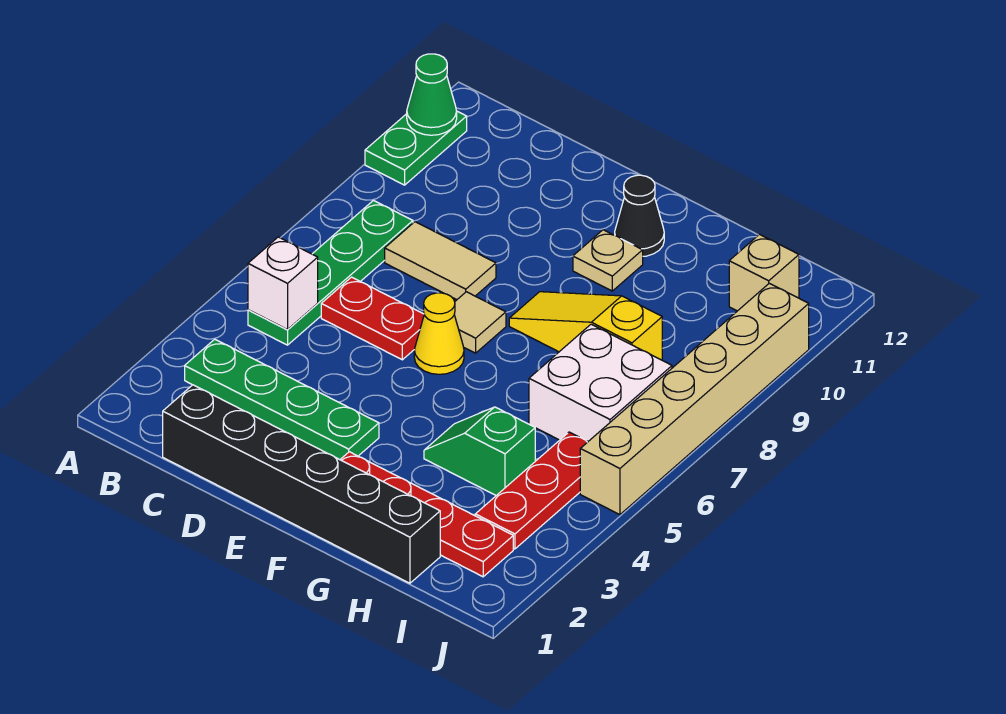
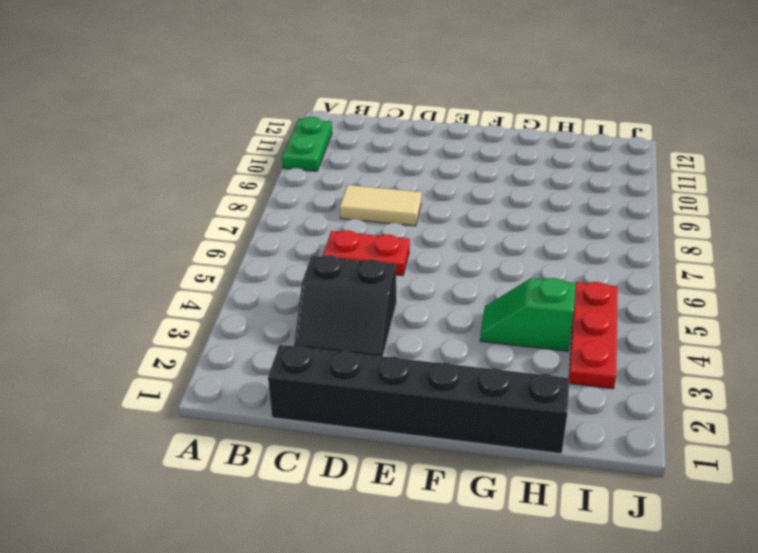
black slope C3:D4 level 1 top 4 -> green plate B3:E3 level 1
none -> green plate B5:B8 level 1
none -> yellow cone E6 level 1
none -> tan tile E7 level 1

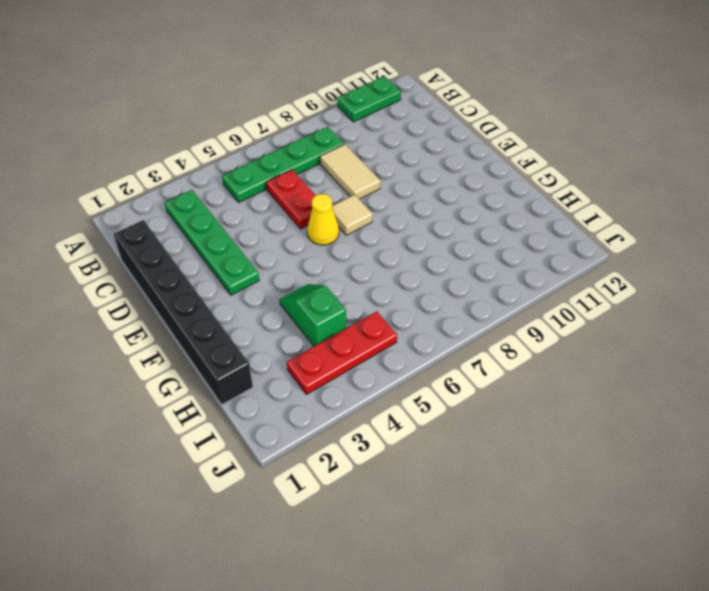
none -> red plate F2:I2 level 1
none -> yellow slope F8:H8 level 1 top H
none -> tan plate F10 level 1

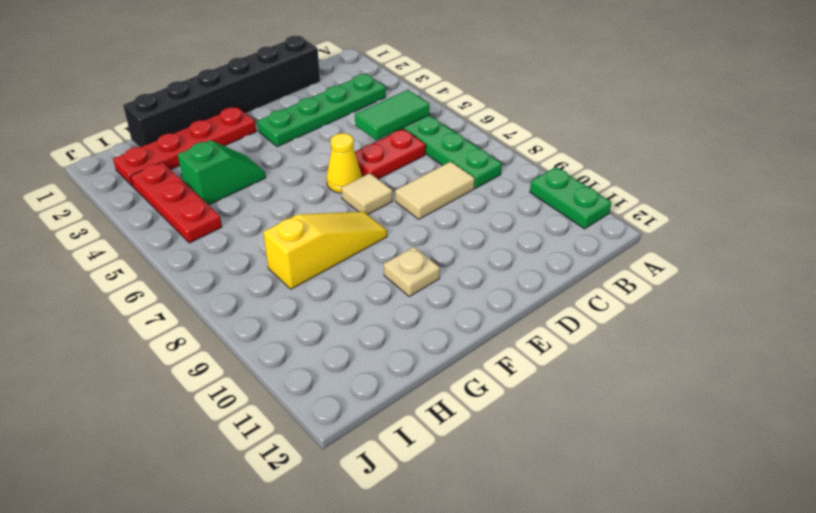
green tile B5:C5 level 2 -> white brick B5 level 2
none -> black cone F11 level 1
none -> white brick H6:I7 level 1
none -> tan brick I11 level 1

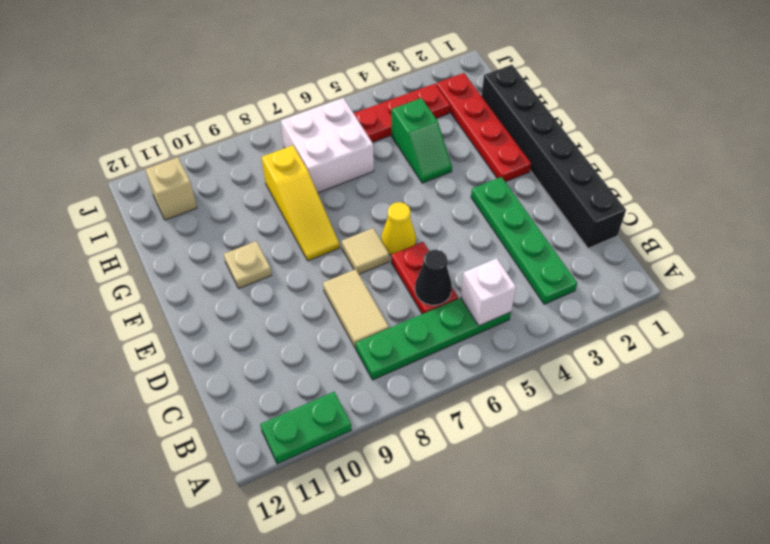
black cone C6 level 2 -> black cone F11 level 1
none -> tan brick J5:J10 level 1
none -> green cone A11 level 2

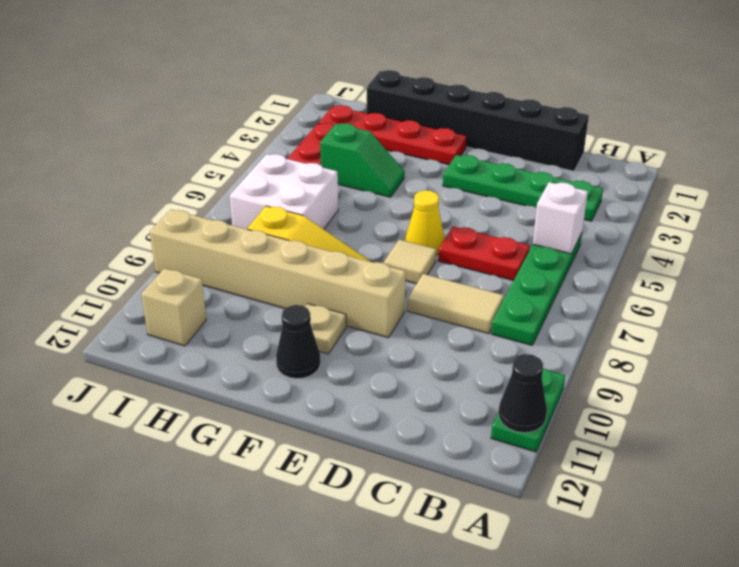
black cone A11 level 2 -> green cone A11 level 2
tan brick E9:J9 level 1 -> tan brick J5:J10 level 1

